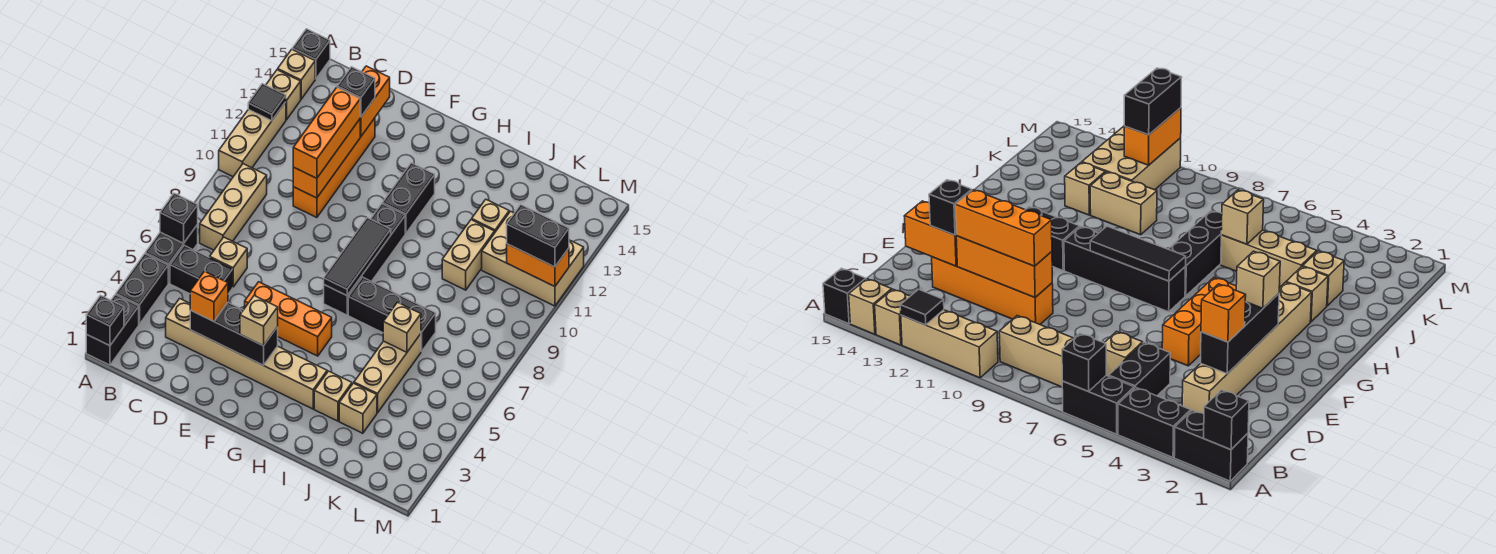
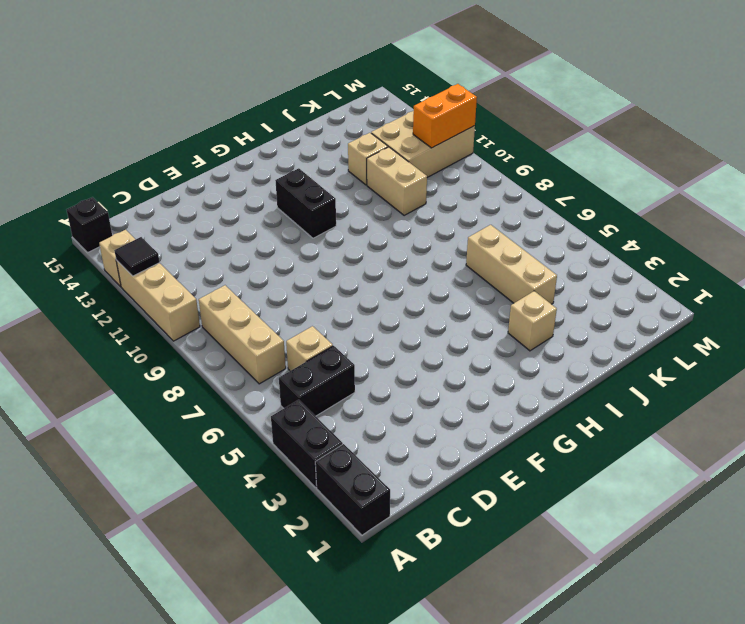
none -> black brick A5:A6 level 1
none -> tan brick A14 level 1
none -> tan brick C3:H3 level 1
none -> orange brick D10:D13 level 1

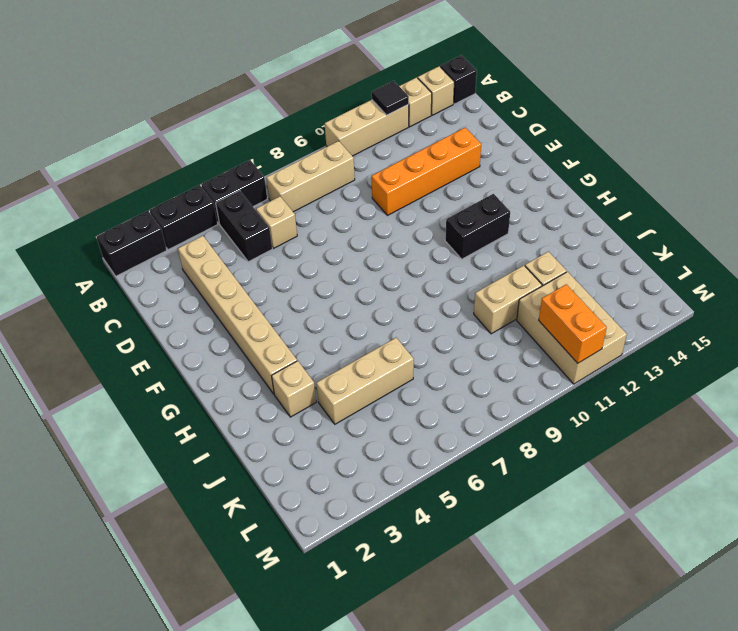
none -> orange brick E5:G5 level 1
none -> black brick G7:G10 level 1
none -> black brick H7:J7 level 1
none -> tan brick J3 level 1

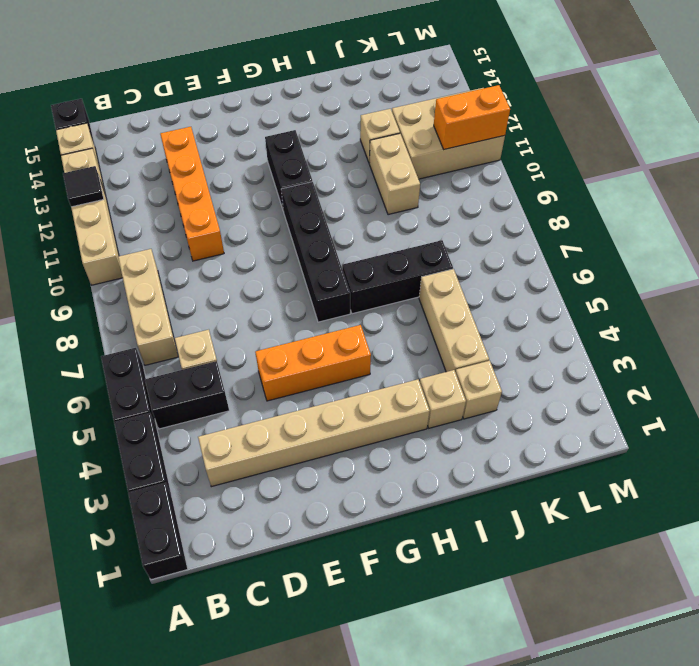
none -> black brick A1 level 2
none -> black brick A6 level 2
none -> black brick D3:F3 level 2
none -> orange brick D10:D12 level 2

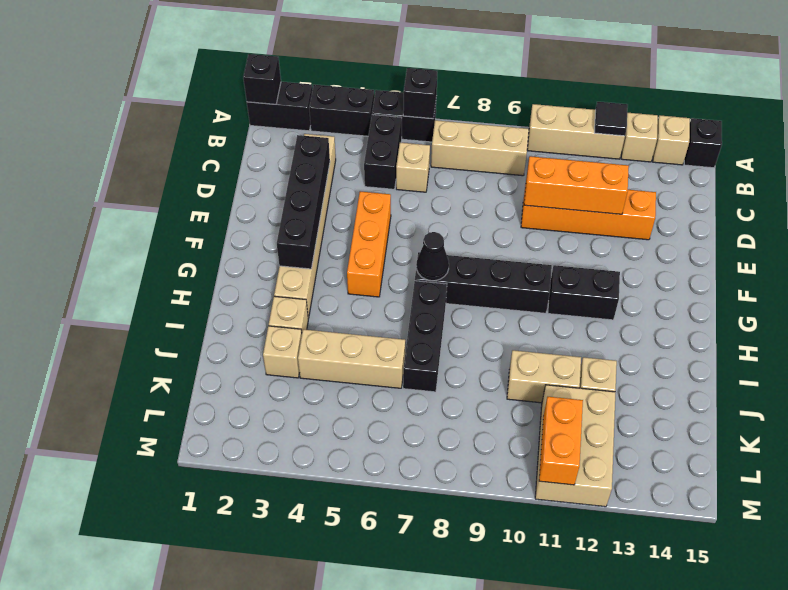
black brick D3:G3 level 2 -> black brick D3:F3 level 2
black cone G7 level 2 -> black tile G7:G9 level 2
none -> orange brick D13:D14 level 2
none -> tan brick J6 level 2
none -> orange brick D3 level 3
none -> orange brick D10:D12 level 3

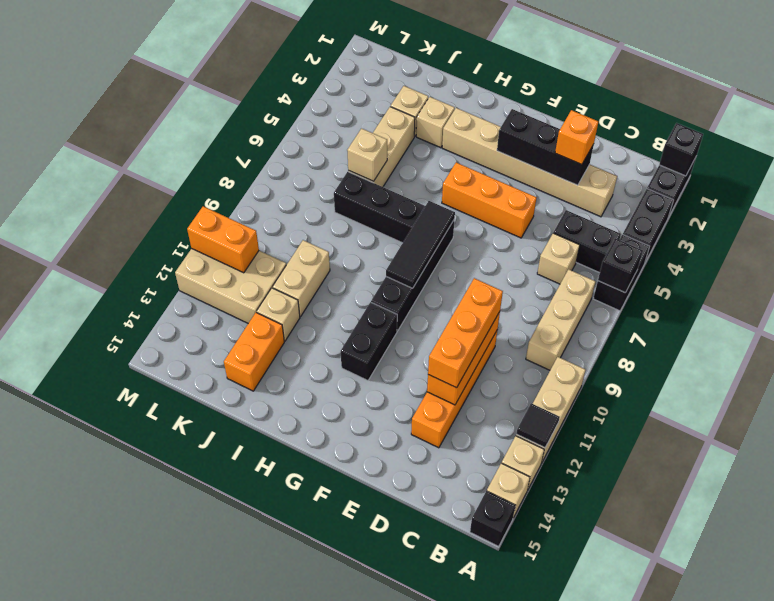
orange brick J13:J14 level 1 -> orange brick D13:D14 level 2
none -> black brick D13 level 3
none -> tan brick F3 level 3
none -> black brick L11:M11 level 3

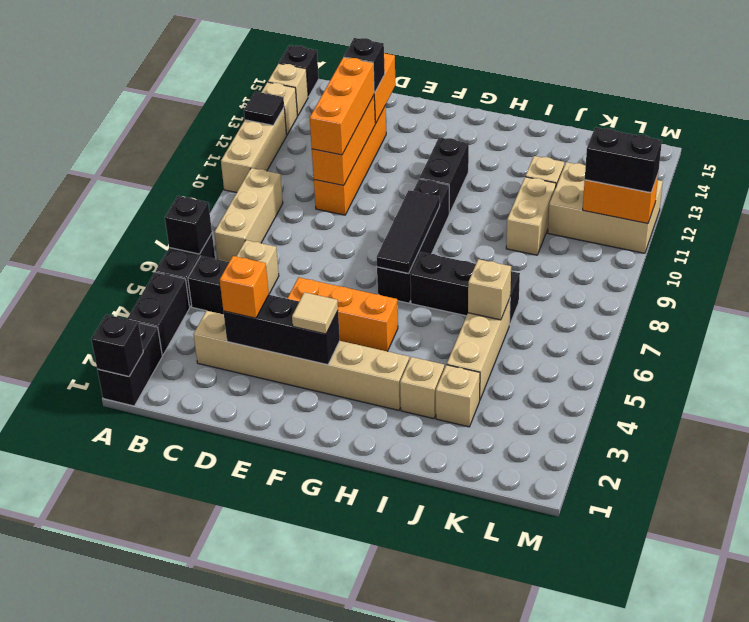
tan tile F3 level 3 -> tan brick F3 level 3

